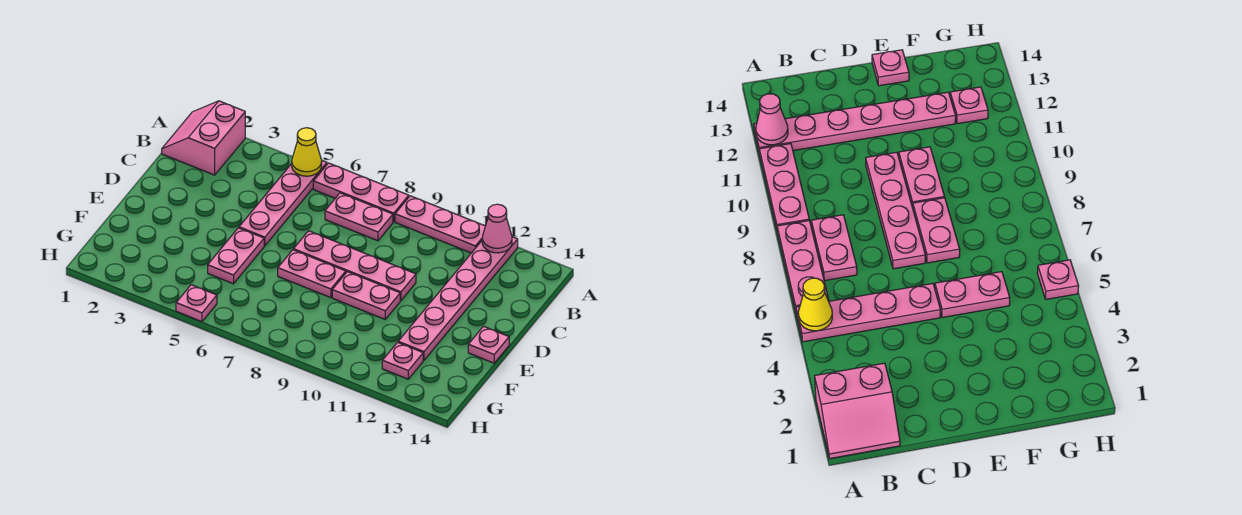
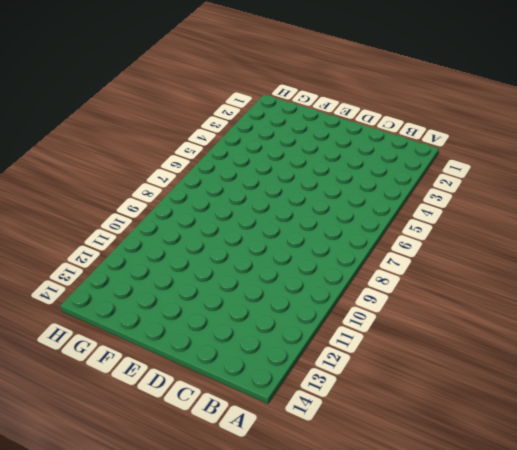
none -> pink slope A1:B2 level 1 top 2
none -> pink plate A5:D5 level 1
none -> pink plate A6:A8 level 1

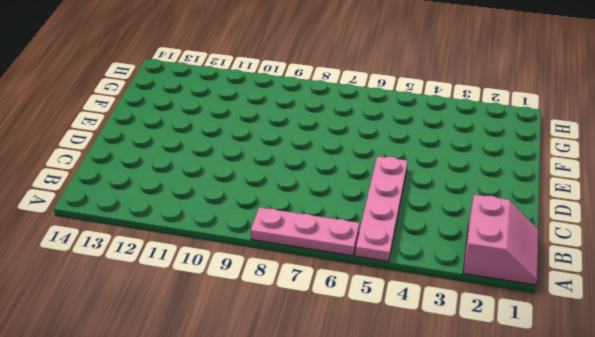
none -> pink plate A9:A11 level 1
none -> pink plate A12:F12 level 1
none -> pink plate B7:B8 level 1

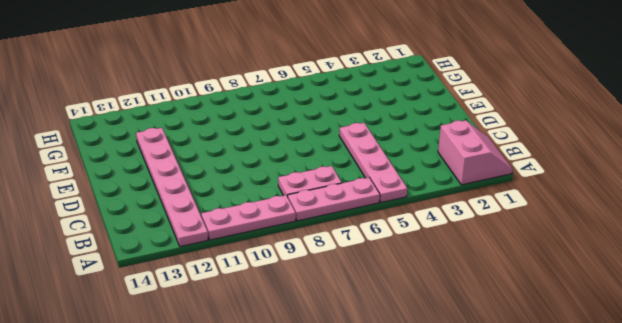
none -> pink plate D7:D10 level 1
none -> pink plate E5:F5 level 1
none -> pink plate E7:E8 level 1

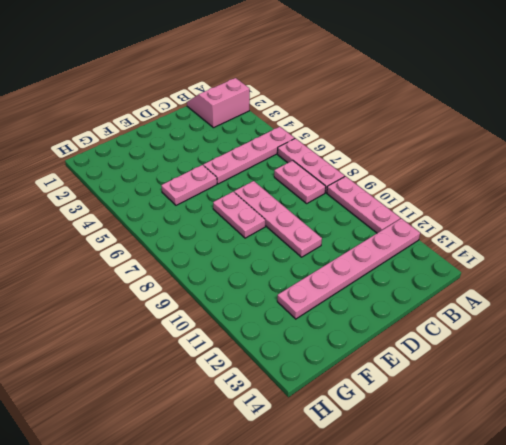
none -> pink plate E9:E10 level 1
none -> pink plate E14 level 1
none -> pink plate G12 level 1

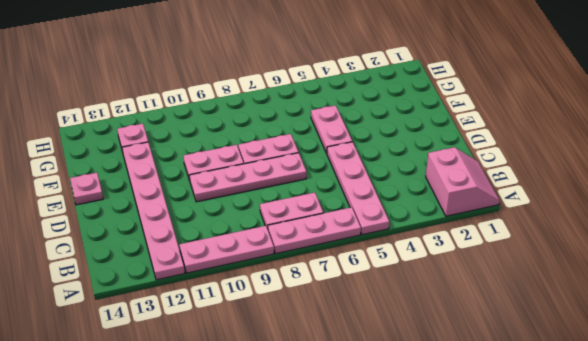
none -> pink plate H5 level 1
none -> yellow cone A5 level 2
none -> pink cone A12 level 2

